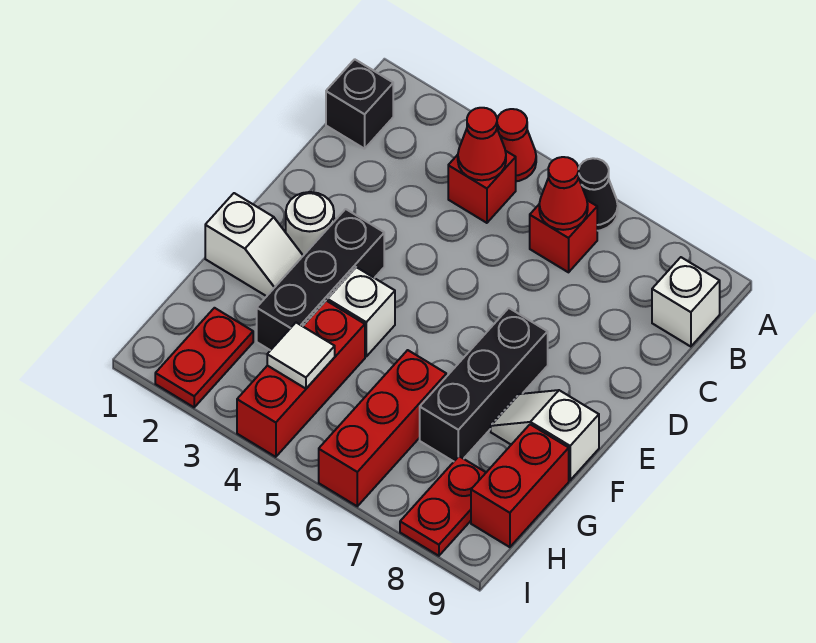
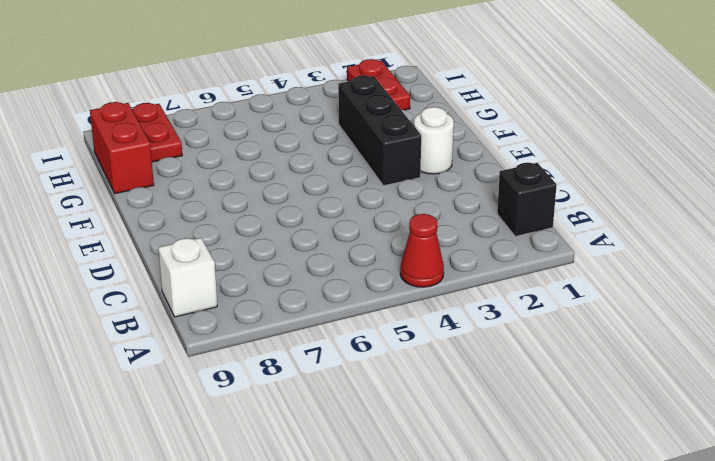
none -> black cone A6 level 1
none -> red brick B4 level 1
none -> red brick B6 level 1

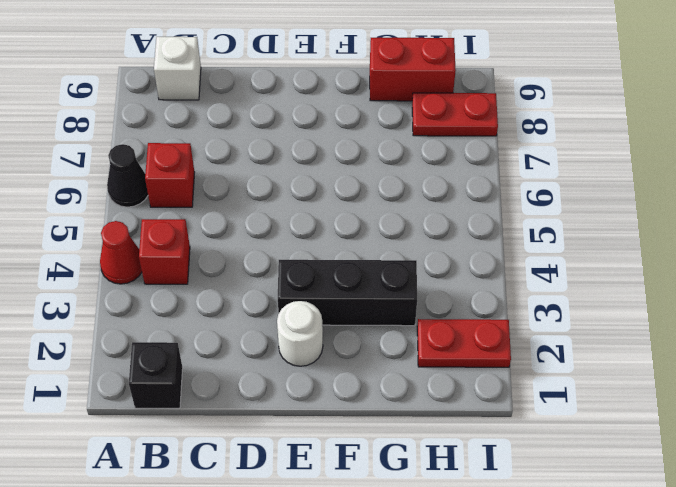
none -> black brick E7:G7 level 1
none -> white slope F1:F2 level 1 top 1
none -> white brick F4 level 1

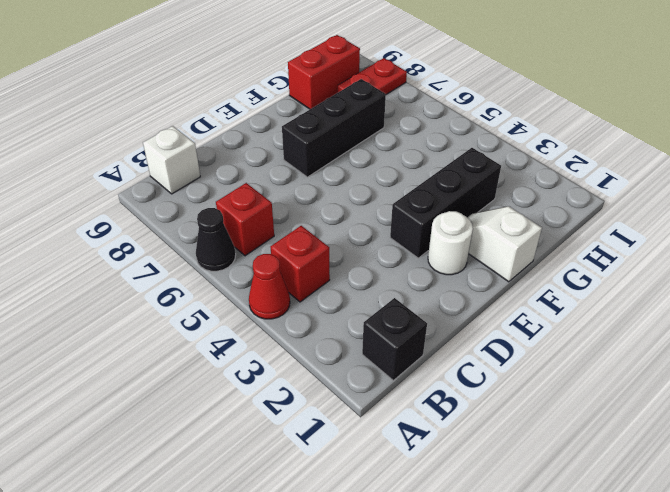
none -> white brick F4 level 1
none -> white slope F8:F9 level 1 top 9
none -> red brick G4:I4 level 1

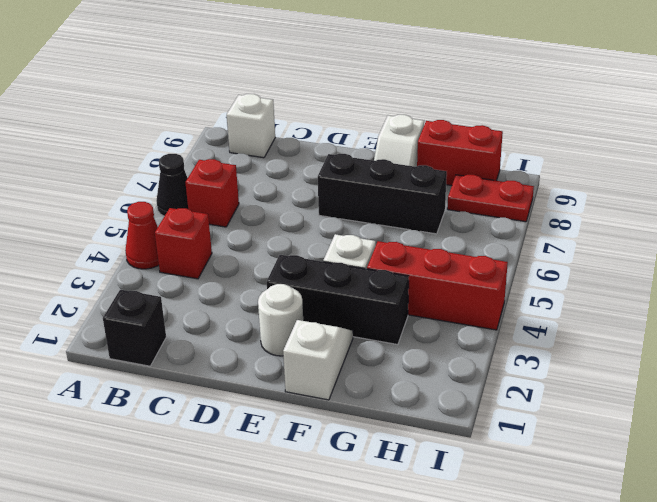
none -> red brick G6:I6 level 1
none -> red plate H2:I2 level 1
none -> red cone B4 level 2

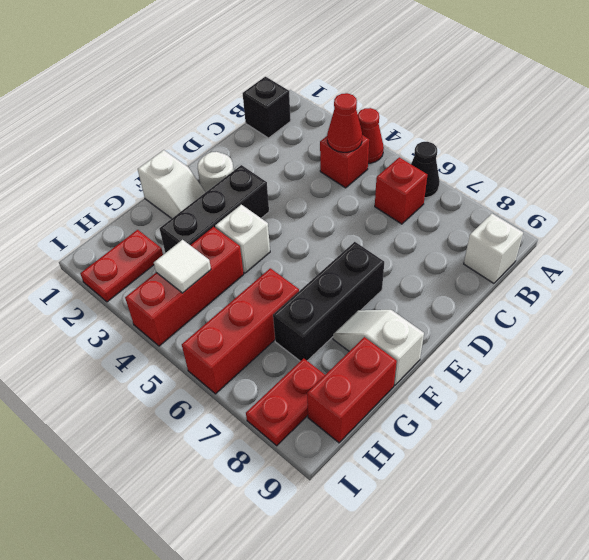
none -> red cone B6 level 2

